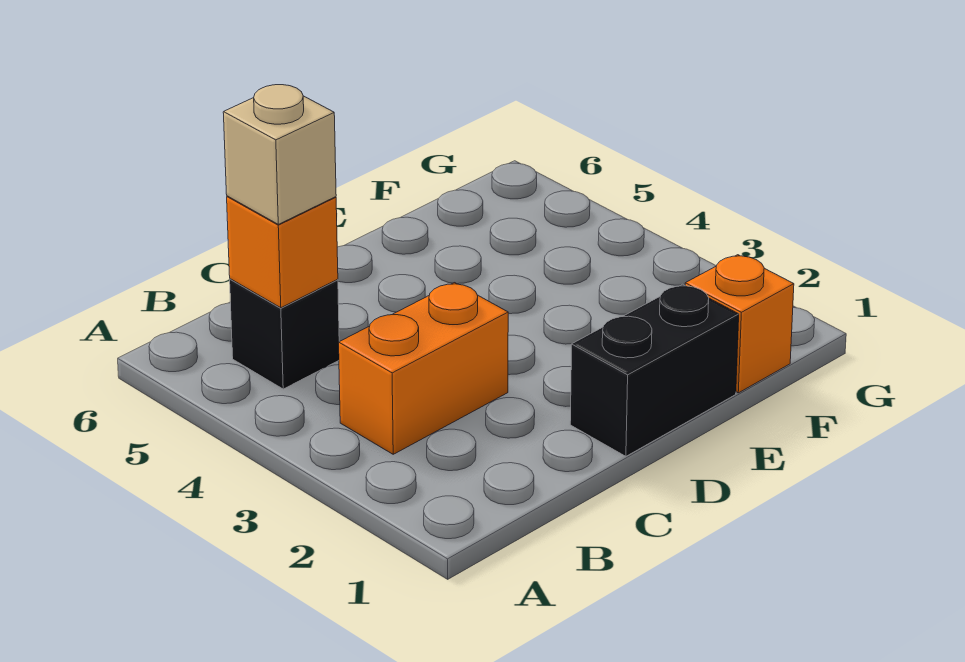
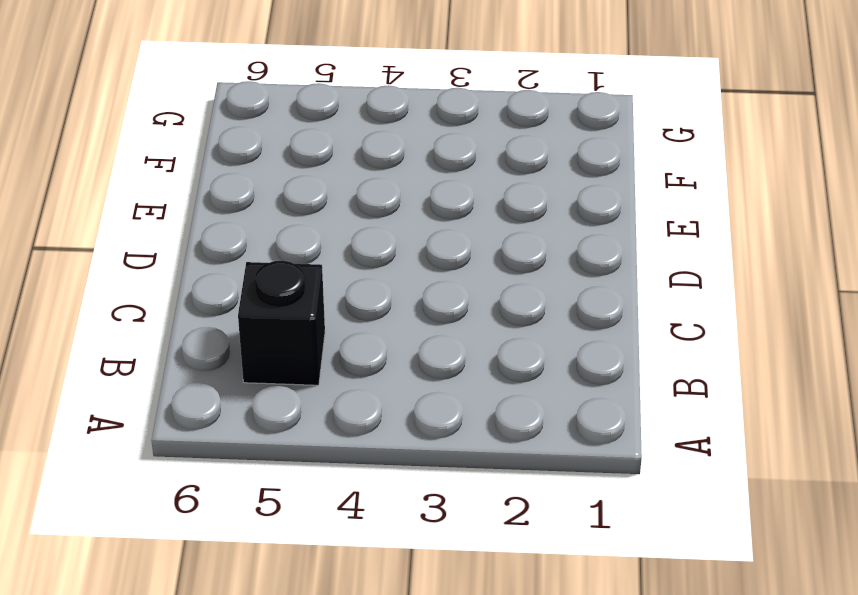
none -> orange brick B3:C3 level 1
none -> black brick D1:E1 level 1

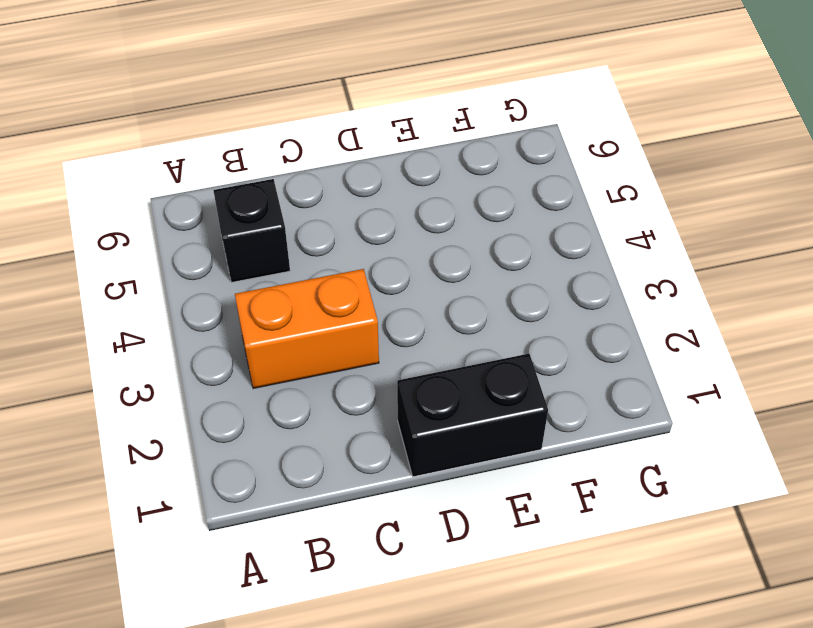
none -> orange brick F1 level 1
none -> orange brick B5 level 2

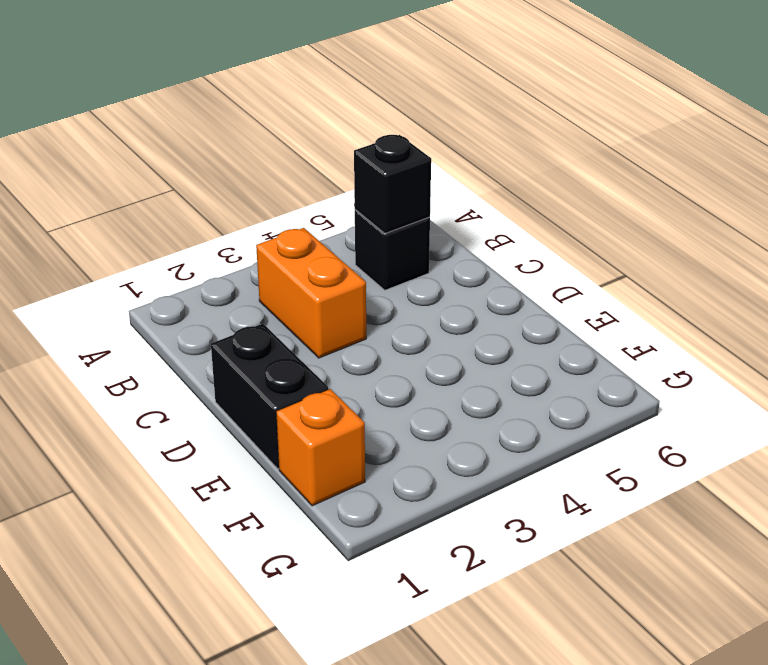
black brick B5 level 2 -> orange brick B5 level 2
none -> tan brick B5 level 3

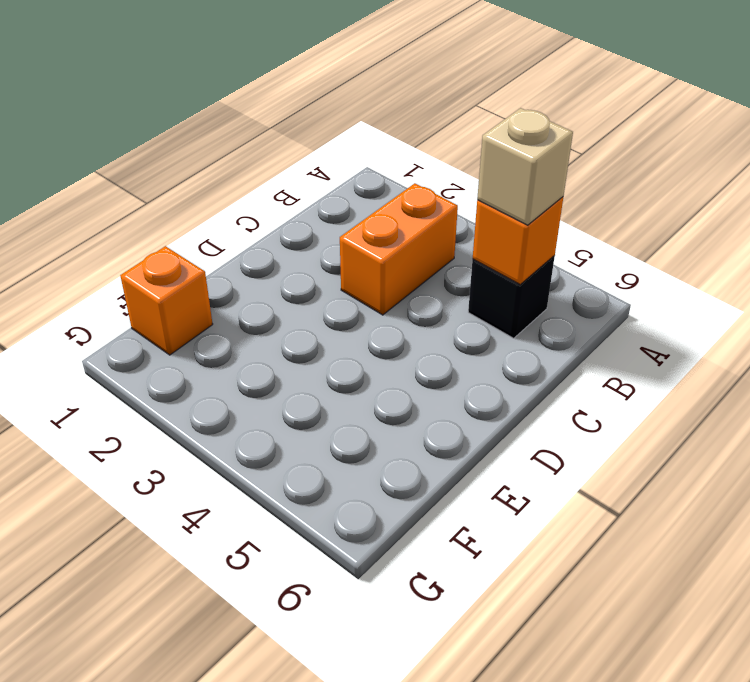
none -> black brick D1:E1 level 1

